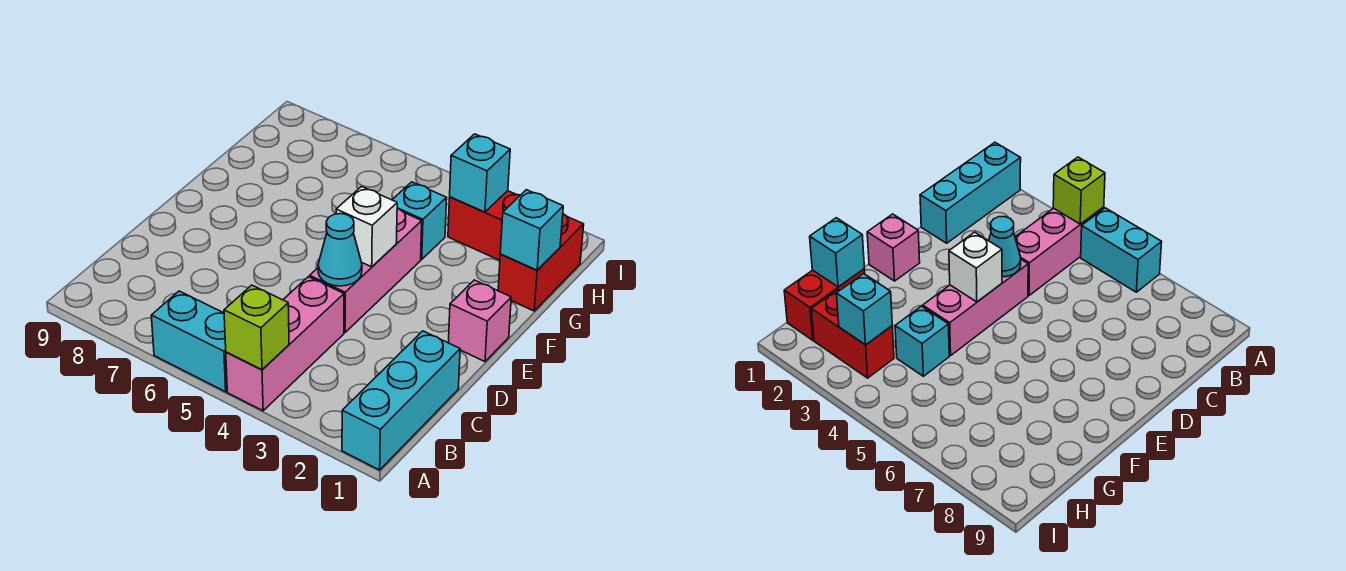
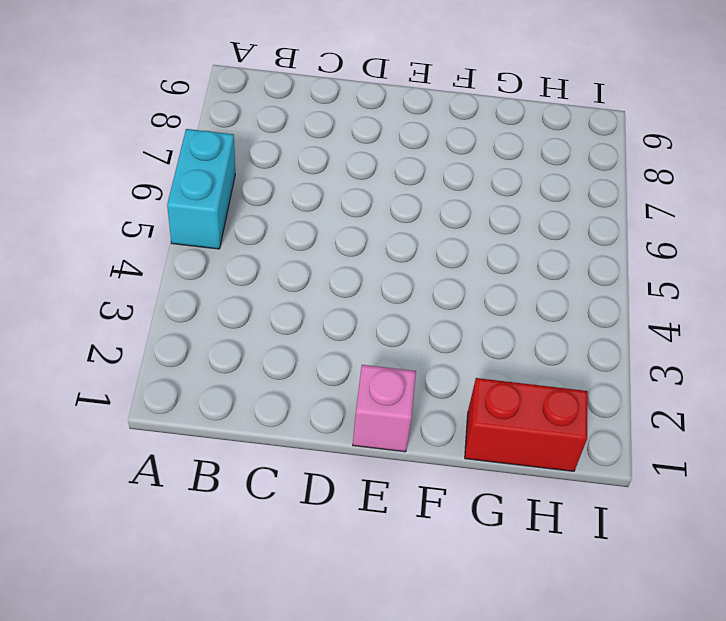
none -> cyan brick A1:C1 level 1
none -> pink brick A4:C4 level 1
none -> pink brick D4:F4 level 1

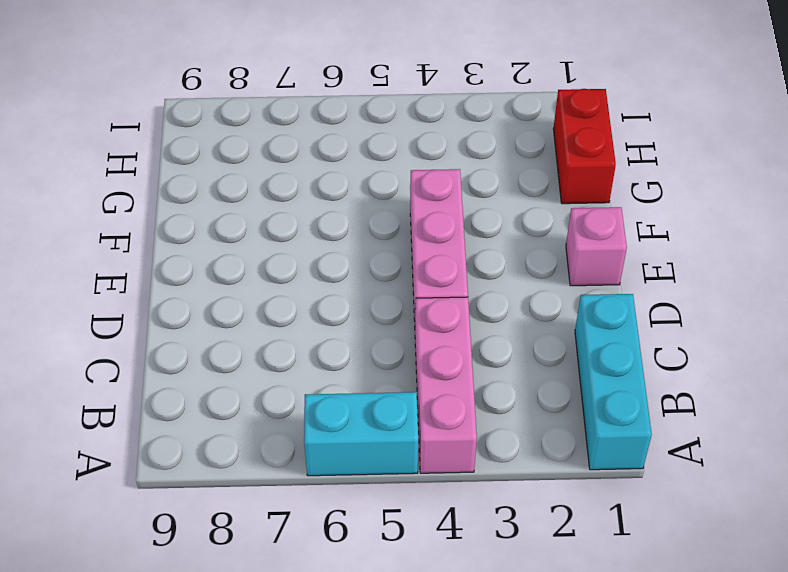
none -> cyan brick G4 level 1
none -> red brick H2:H3 level 1
none -> lime brick A4 level 2

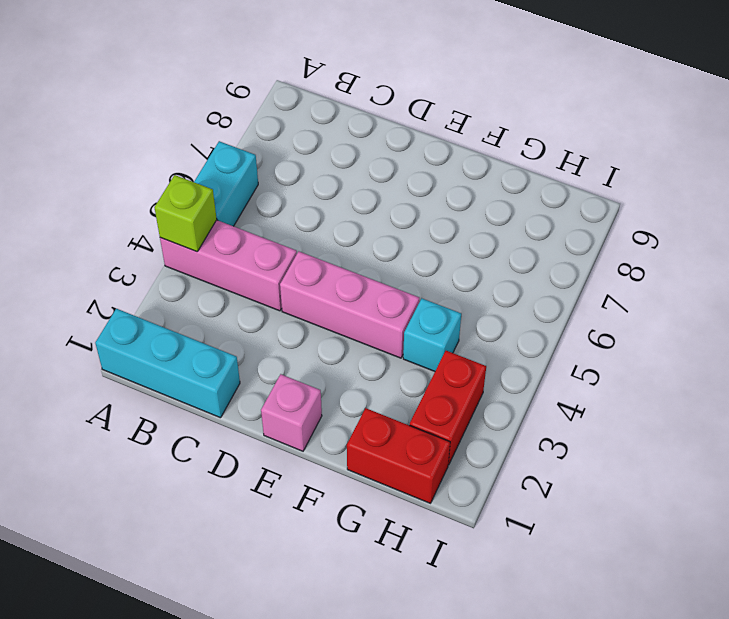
none -> cyan cone D4 level 2
none -> white brick E4 level 2
none -> cyan brick G1 level 2

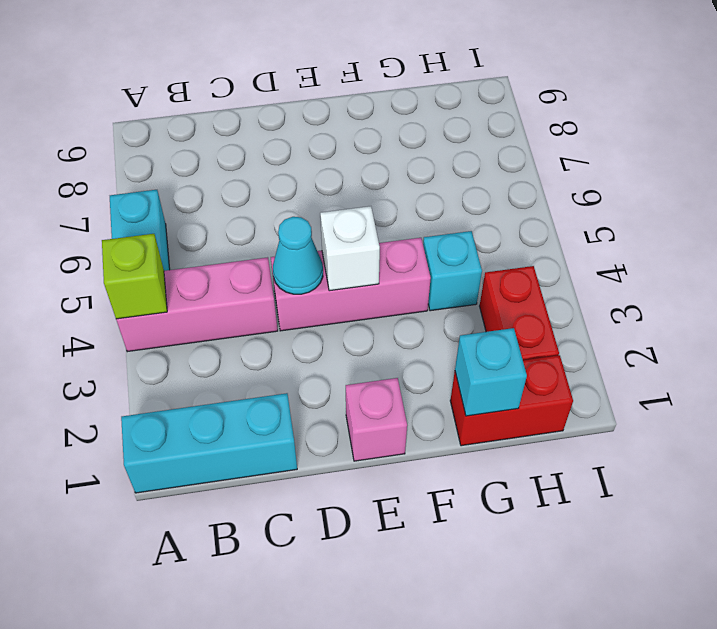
none -> cyan brick H3 level 2

